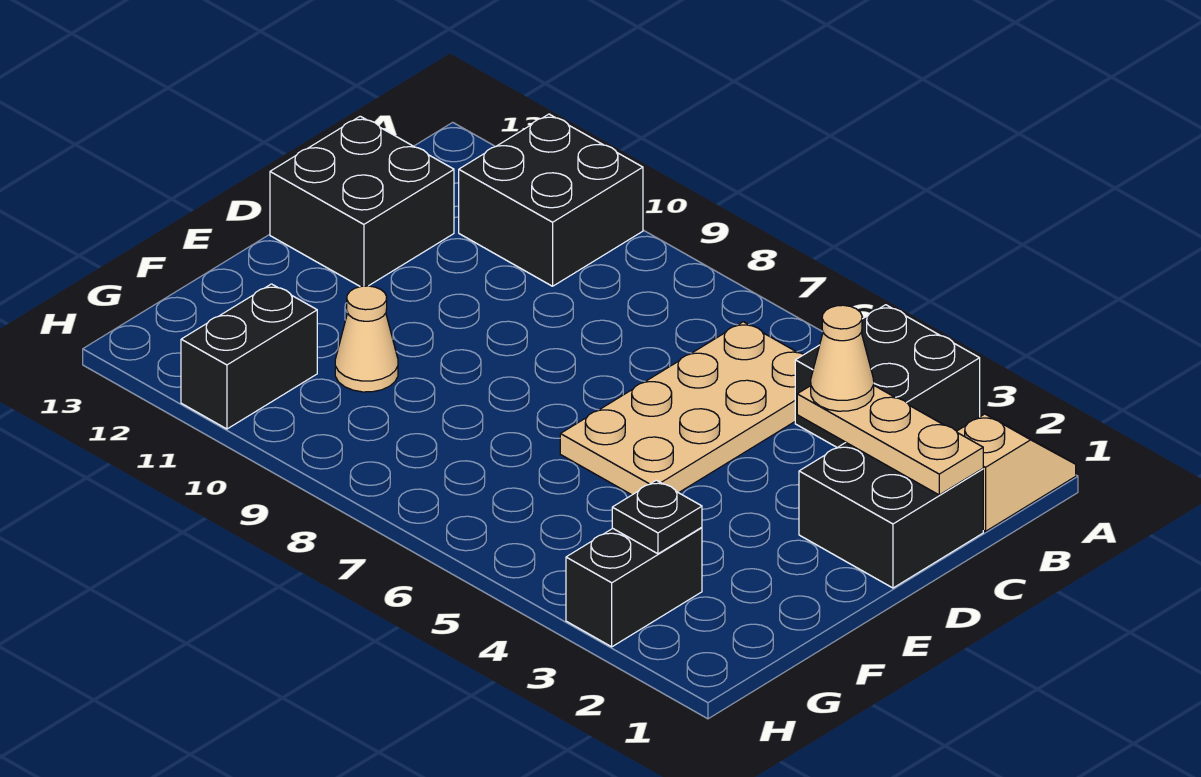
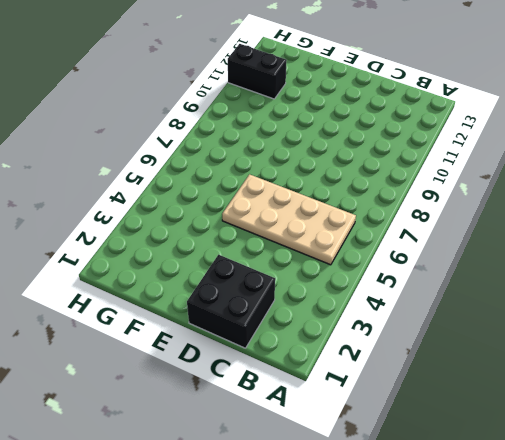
none -> tan slope A1:B1 level 1 top B
none -> black brick A3:B4 level 1
none -> black brick A10:B11 level 1

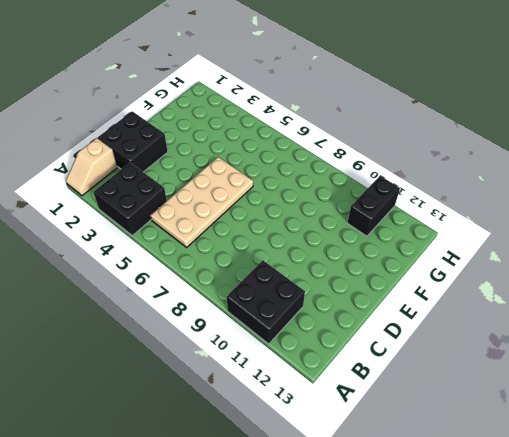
none -> black brick C12:D13 level 1
none -> tan cone F10 level 1
none -> black brick G3:H3 level 1

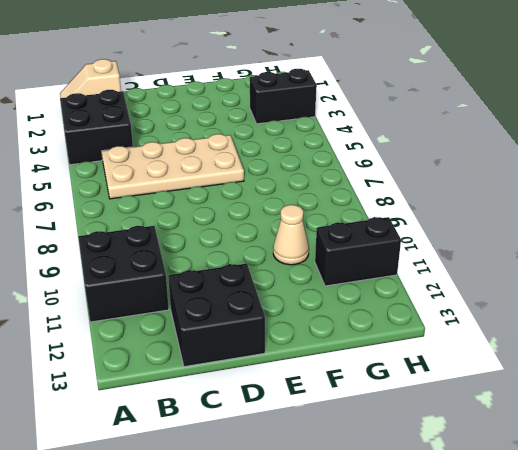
none -> black brick C1:D2 level 1
none -> tan plate C1:C3 level 2
none -> black plate G3 level 2

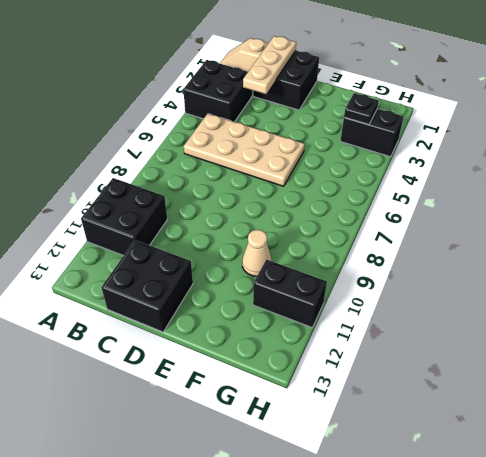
none -> tan cone C3 level 3

